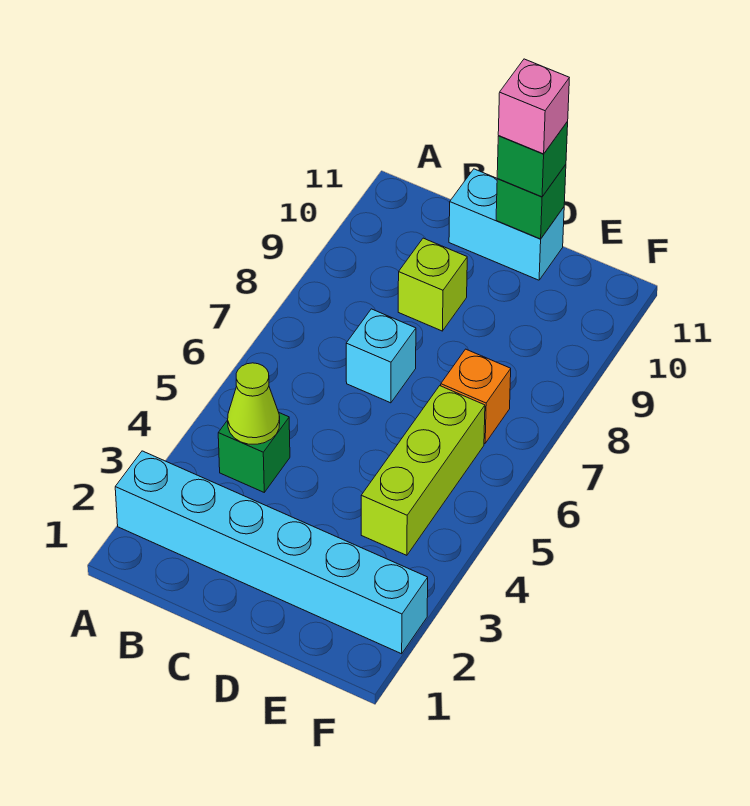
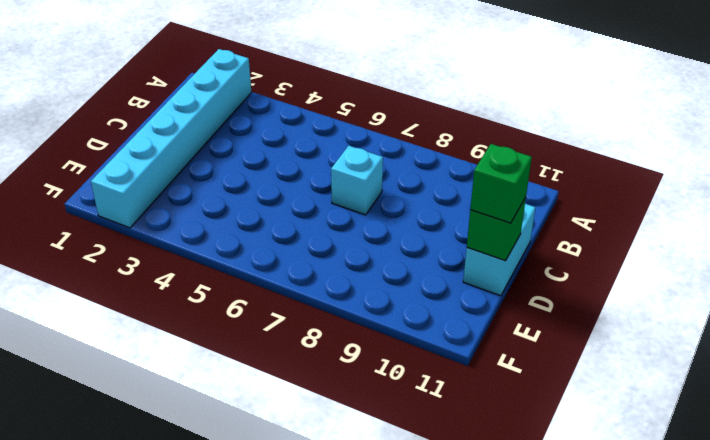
none -> green brick B4 level 1
none -> lime brick C9 level 1

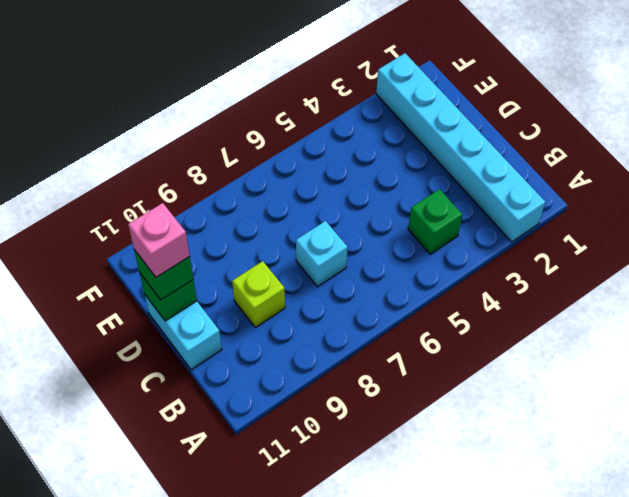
none -> lime brick E4:E6 level 1
none -> orange brick E7 level 1

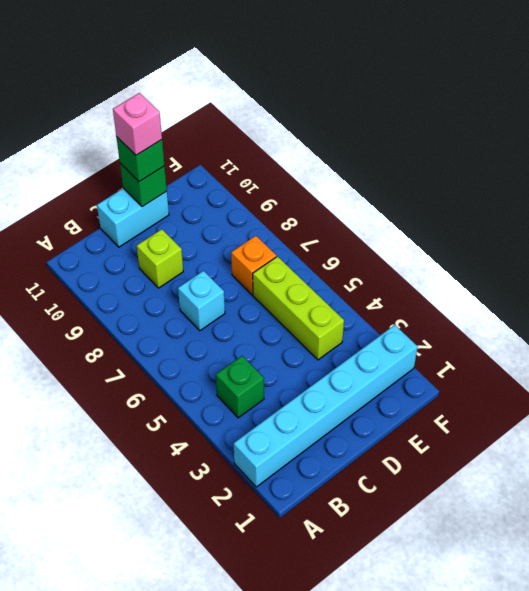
none -> lime cone B4 level 2

